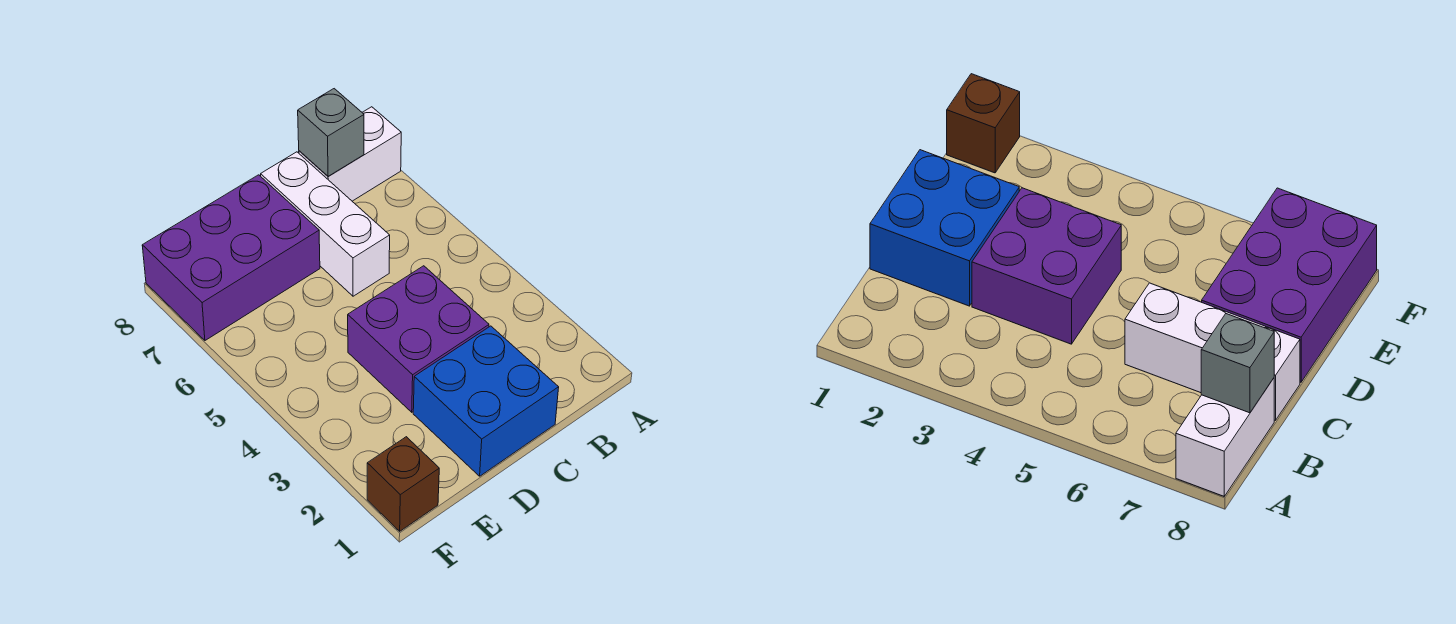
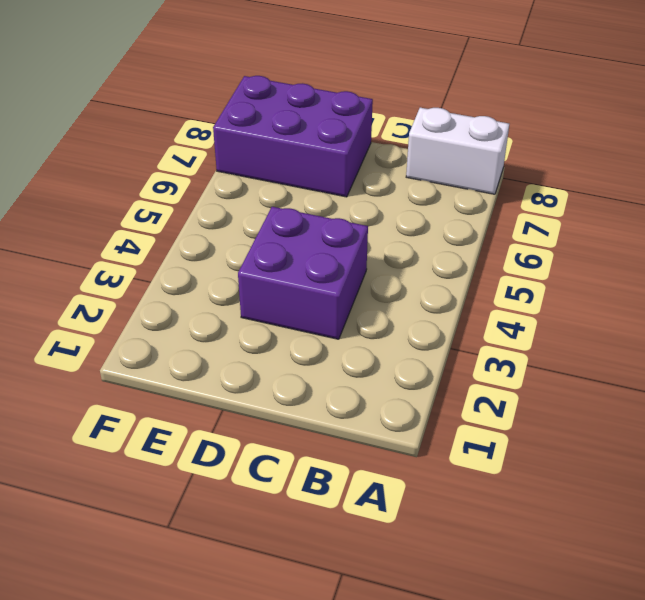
none -> blue brick C1:D2 level 1
none -> white brick C6:C8 level 1

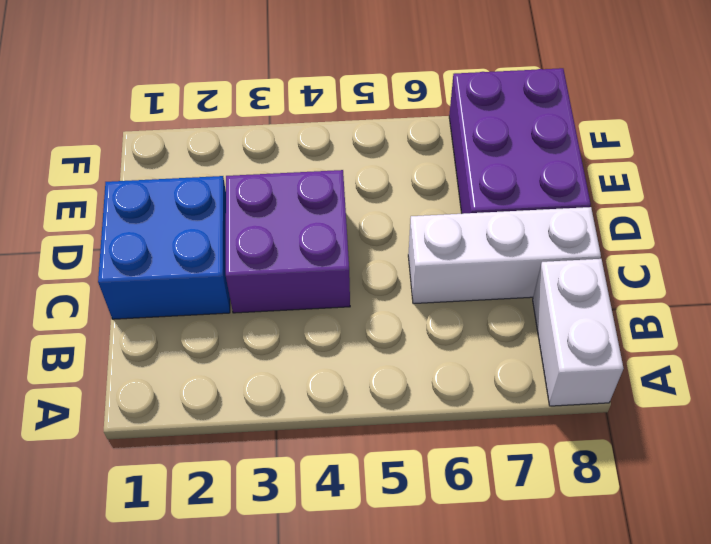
none -> brown brick F1 level 1
none -> grey brick B8 level 2

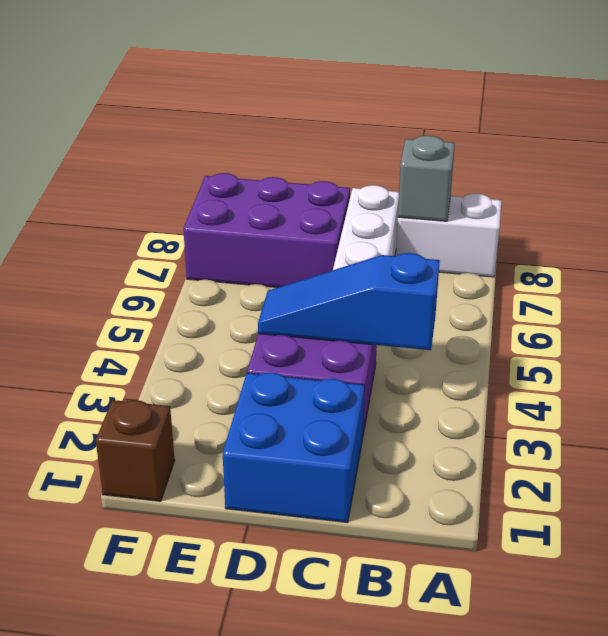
blue slope B4:D4 level 2 top B -> none

